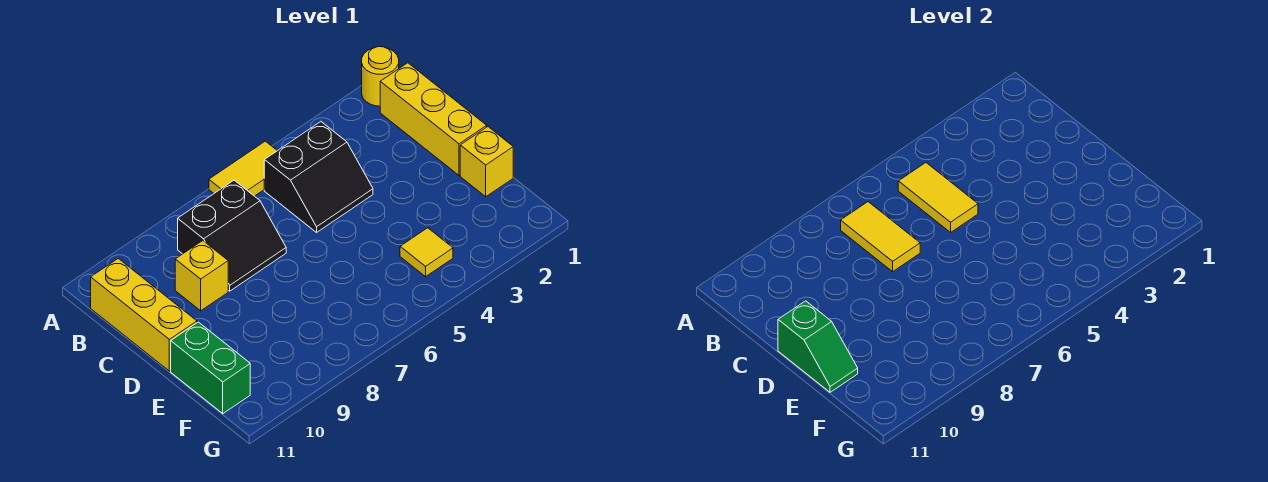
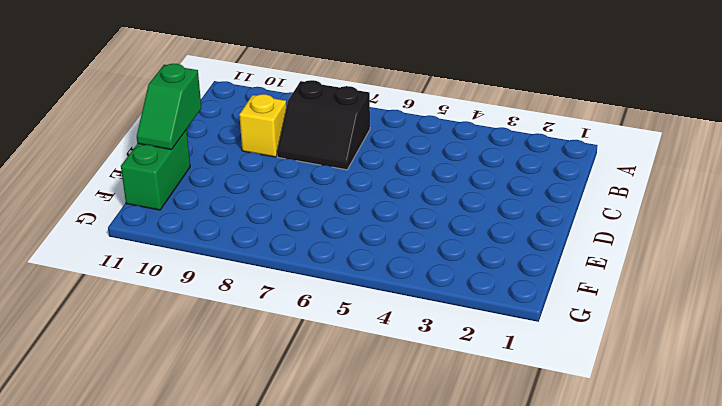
none -> yellow round brick A1 level 1
none -> yellow tile A5:A6 level 1
none -> yellow brick B1:D1 level 1

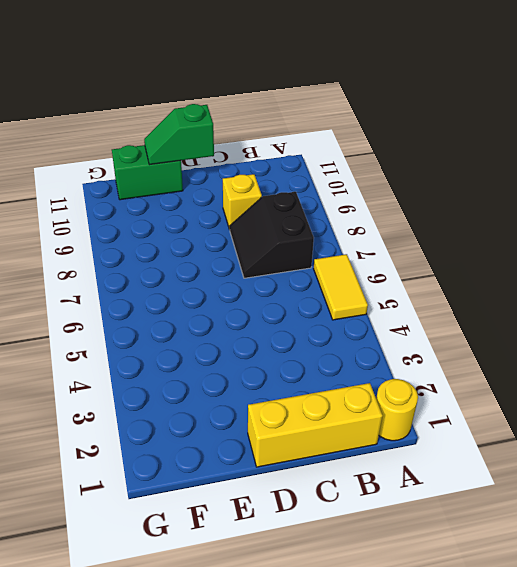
none -> black slope B4:C5 level 1 top B
none -> yellow brick B11:D11 level 1
none -> yellow brick E1 level 1

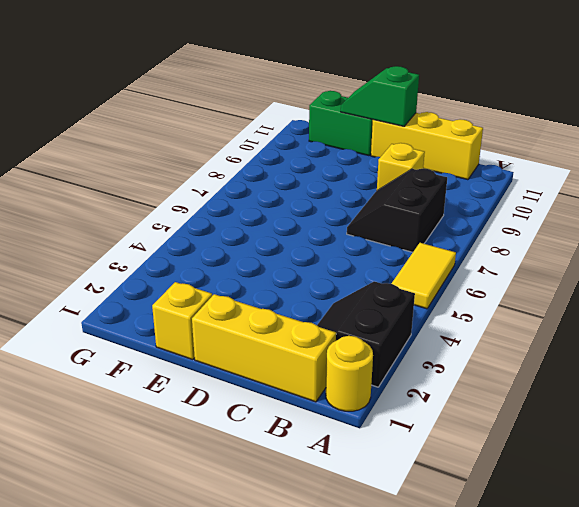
black slope A2:B3 level 1 top A -> black slope B4:C5 level 1 top B
none -> yellow tile F4 level 1
none -> yellow tile B5:C5 level 2
none -> yellow tile B7:C7 level 2

